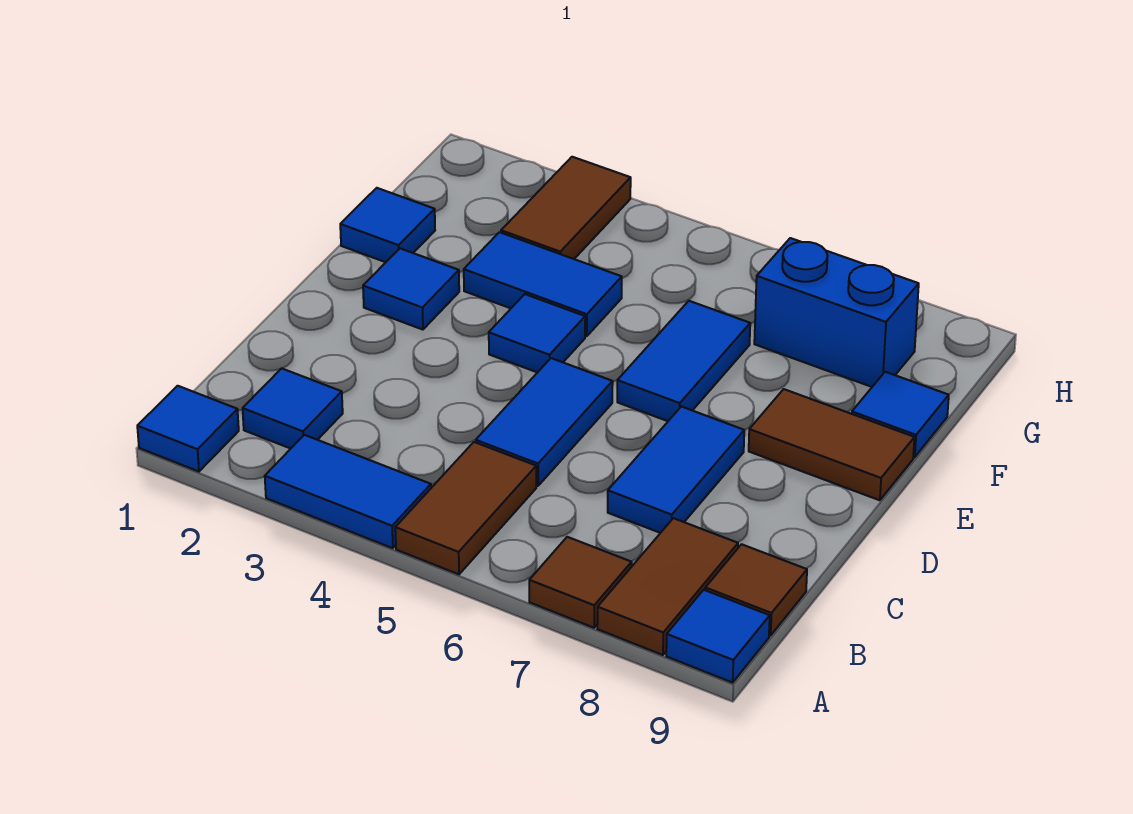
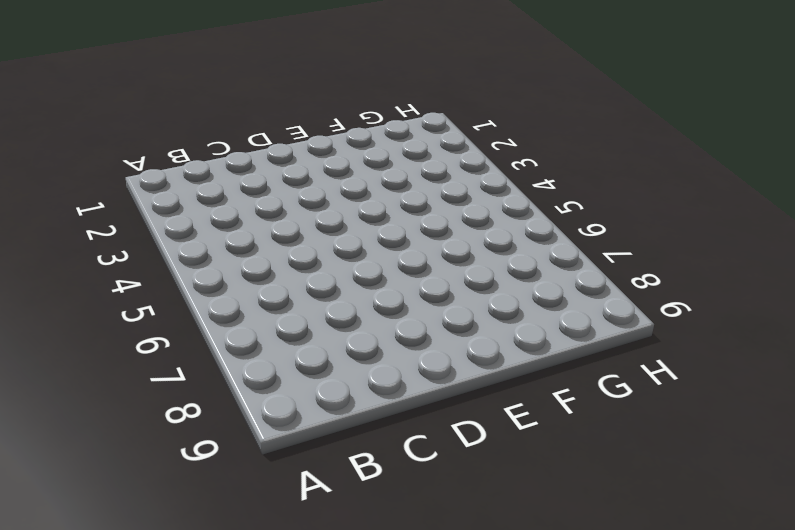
none -> blue tile A1 level 1
none -> blue tile A3:A4 level 1
none -> brown tile A5:B5 level 1

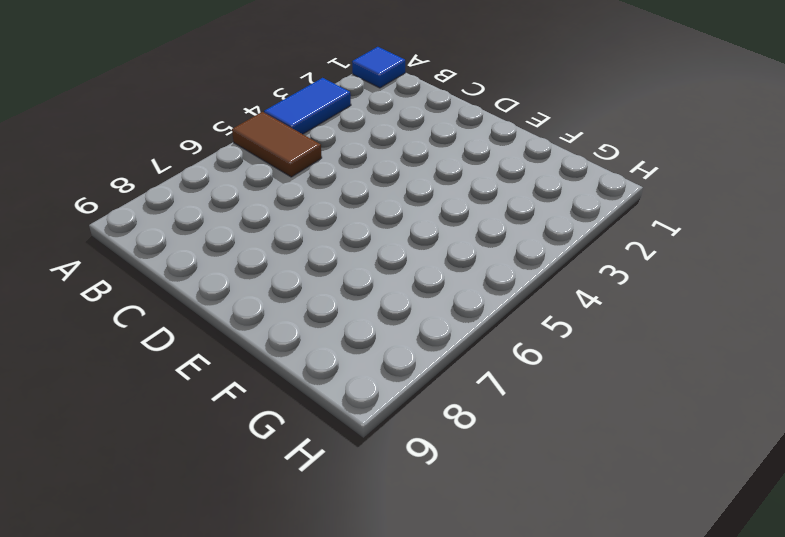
none -> brown tile A7 level 1
none -> brown tile A8:B8 level 1
none -> blue tile A9 level 1

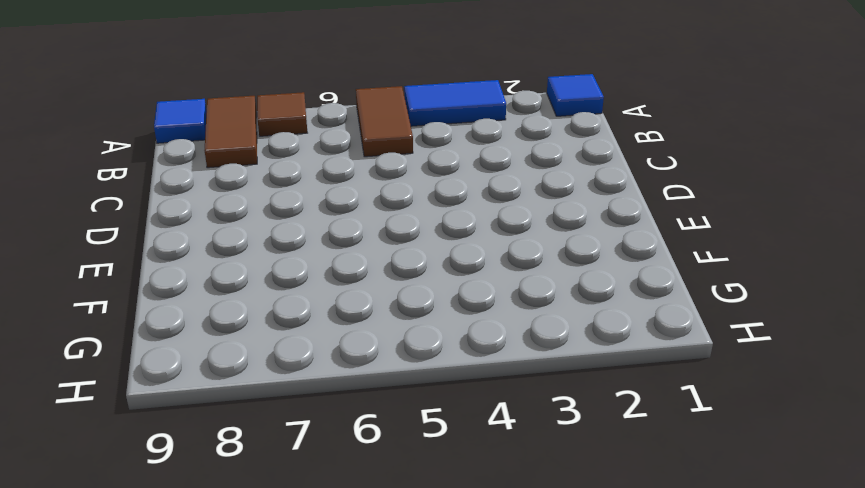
none -> blue tile B2 level 1
none -> brown tile B9 level 1
none -> blue tile C5:D5 level 1

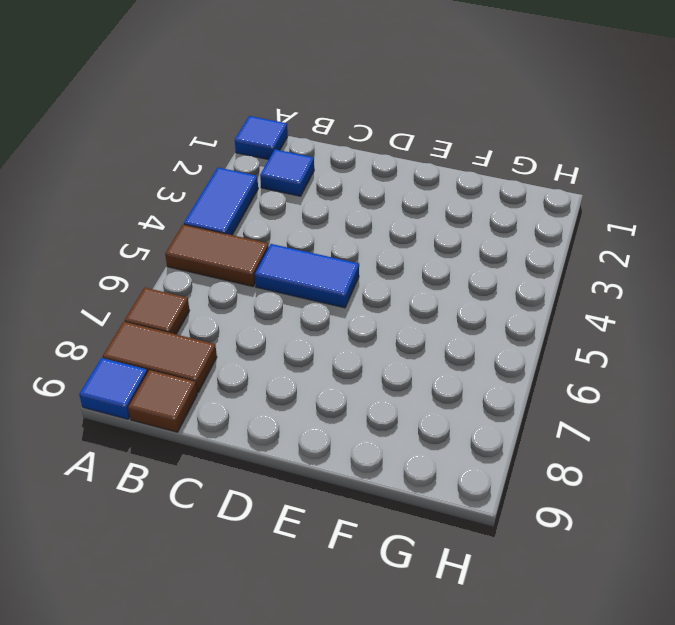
none -> blue tile C7:D7 level 1
none -> blue tile E2 level 1
none -> blue tile E4 level 1

